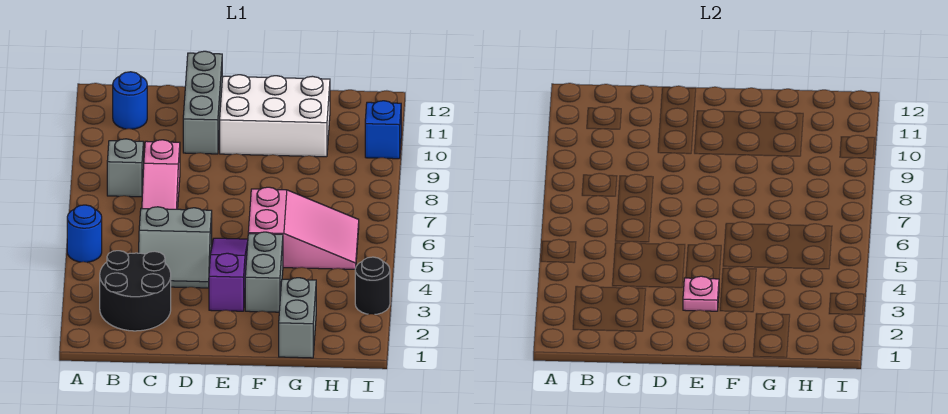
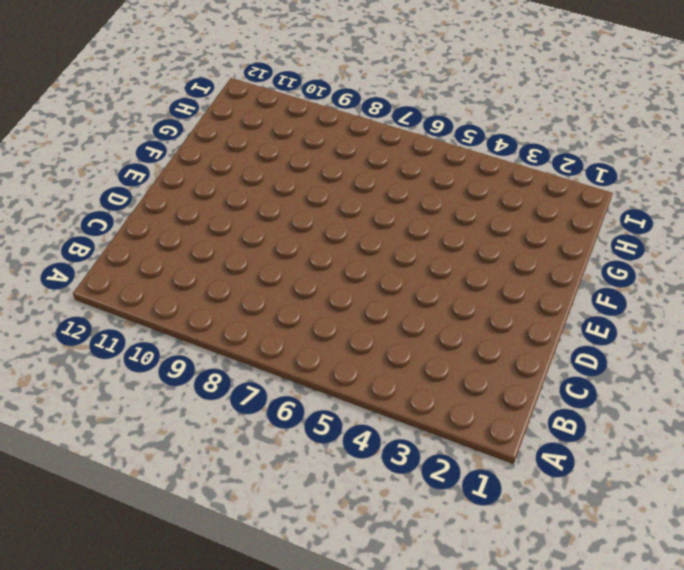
none -> blue round brick A5 level 1
none -> black round brick B2:C3 level 1
none -> grey brick B8 level 1

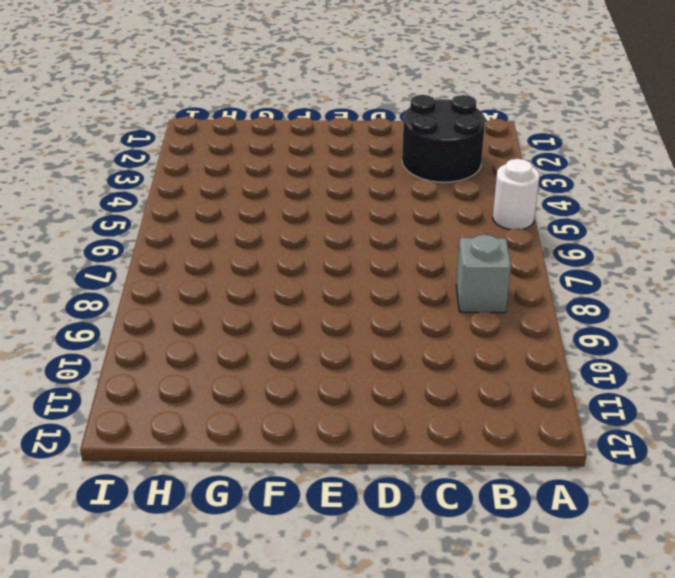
white round brick A5 level 1 -> blue round brick A5 level 1
none -> blue round brick B11 level 1
none -> grey slope C4:D5 level 1 top 5
none -> pink slope C6:C8 level 1 top 8

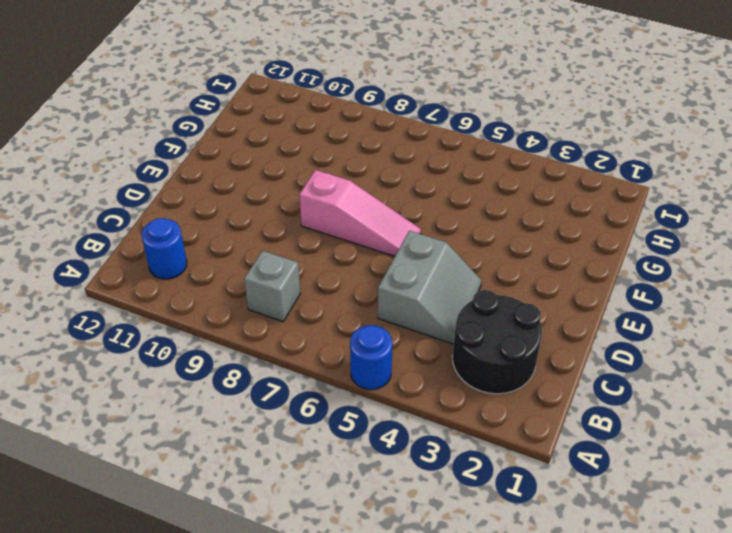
pink slope E6:E8 level 1 top 8 -> pink slope C6:C8 level 1 top 8
none -> grey brick D10:D12 level 1
none -> purple slope E3:E5 level 1 top 3
none -> white brick E10:G11 level 1

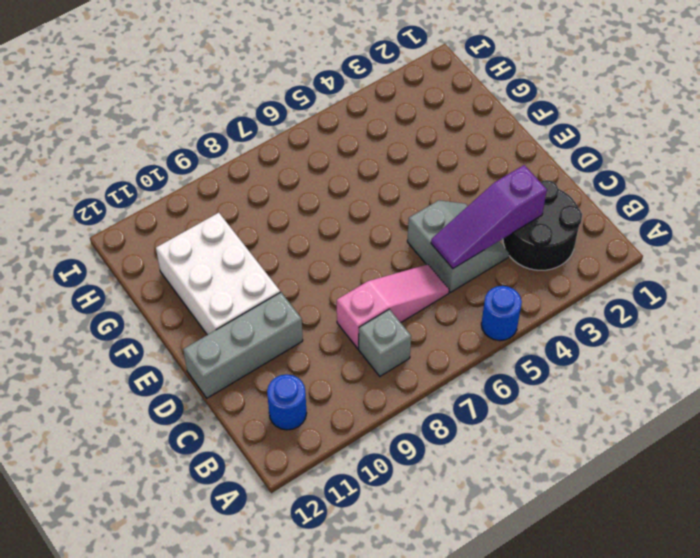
purple slope C3:C5 level 2 top 3 -> purple slope E3:E5 level 1 top 3
none -> grey brick F3:F4 level 1
none -> pink slope F5:H6 level 1 top F
none -> grey brick G1:G2 level 1

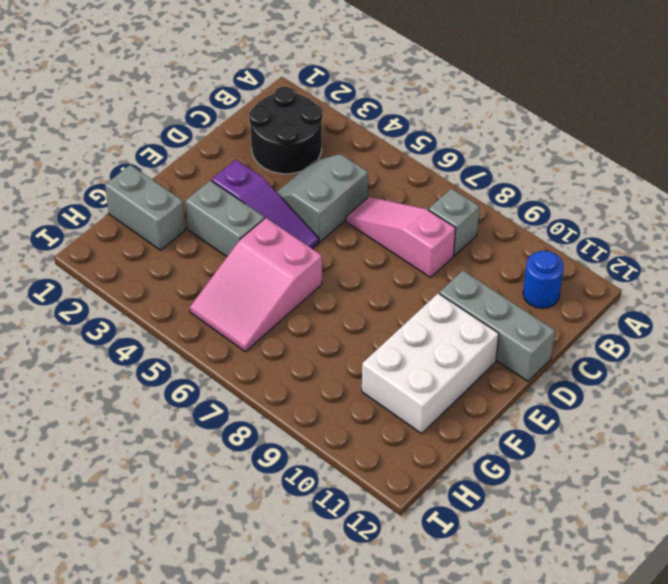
none -> blue round brick A5 level 1
none -> black round brick I3 level 1
none -> blue brick I10 level 1

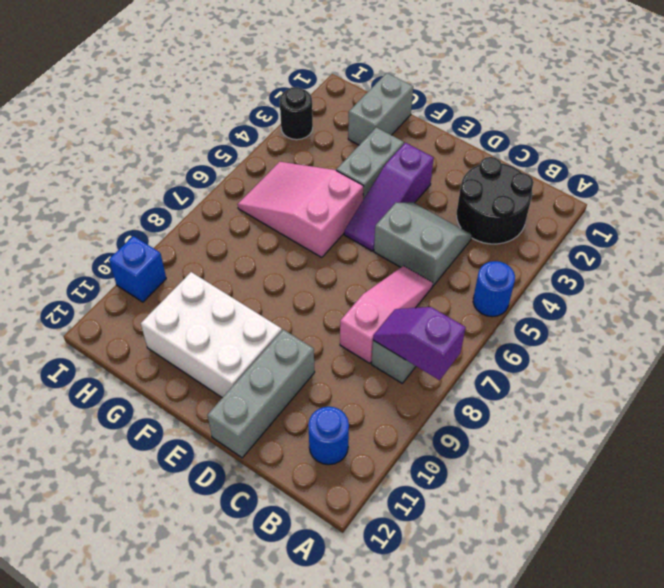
purple slope A8:B8 level 2 top A -> none
none -> pink plate E3 level 2

